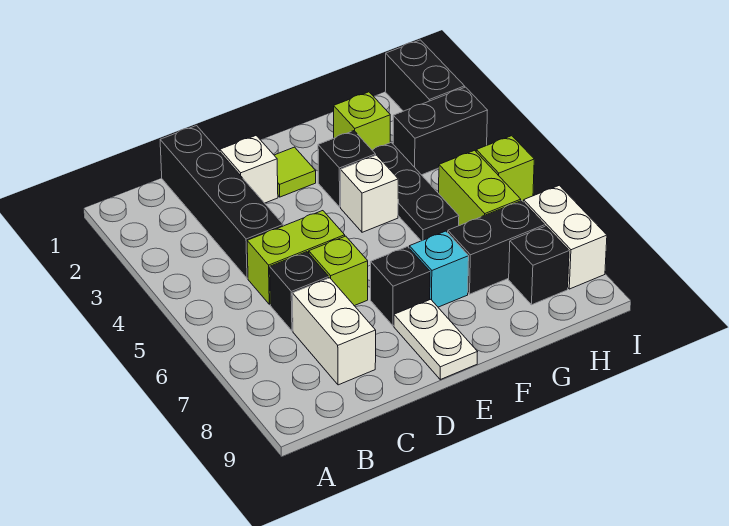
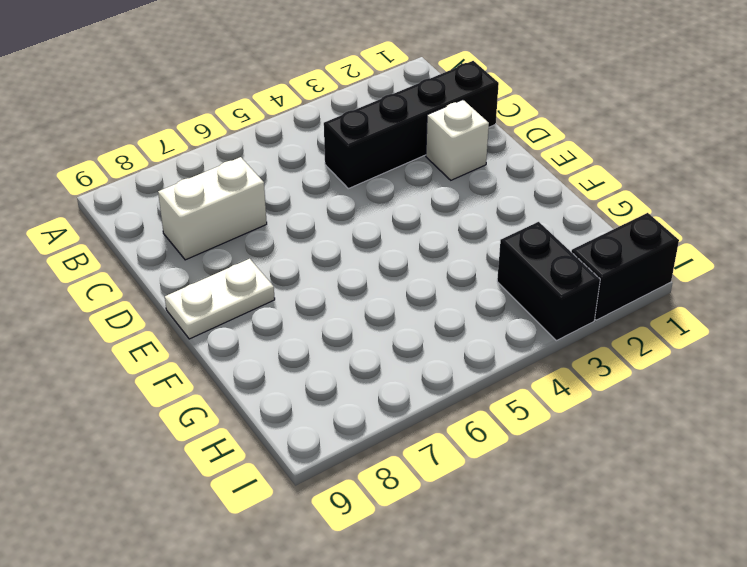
none -> lime brick C5:D5 level 1
none -> black brick C6 level 1
none -> lime brick D6 level 1

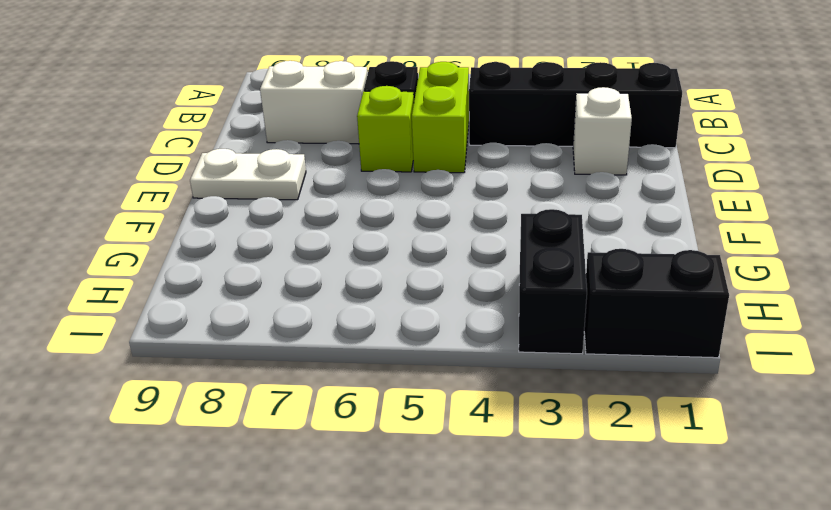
none -> lime tile E2 level 1
none -> black brick E7 level 1
none -> black brick F3 level 1

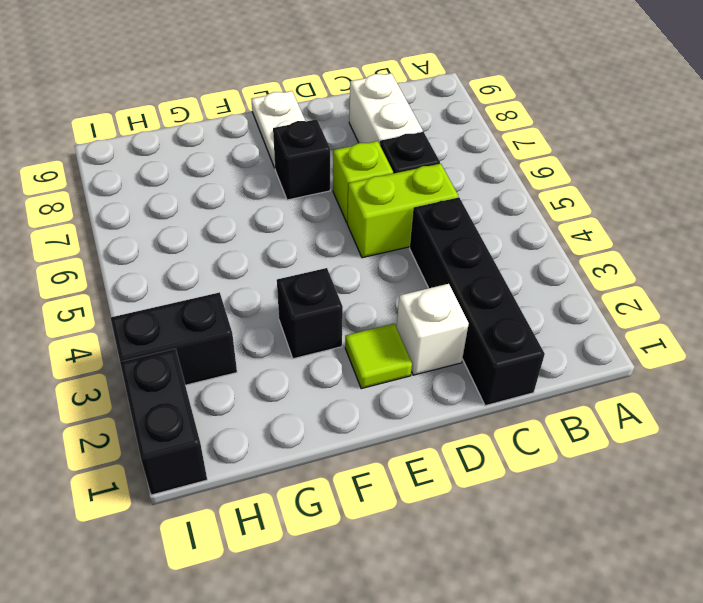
none -> white brick F4 level 1
none -> cyan brick F7 level 1
none -> lime brick G2 level 1

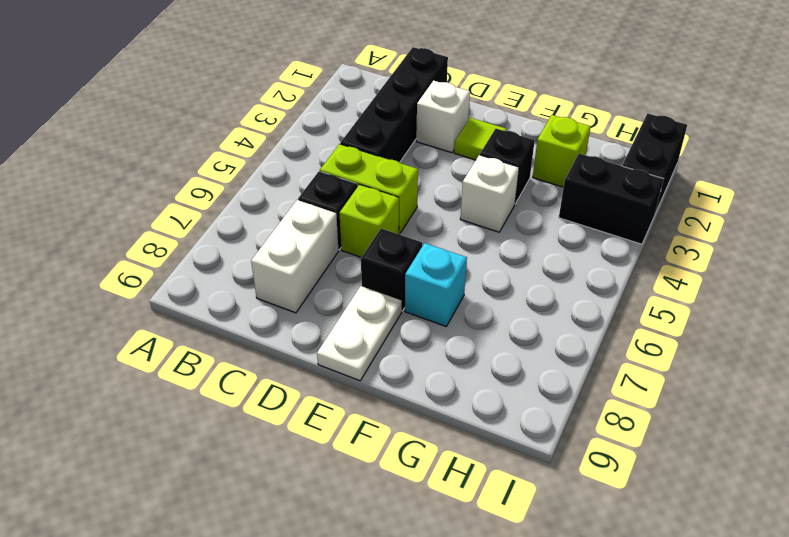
none -> black plate G3:G5 level 1
none -> black brick G7:H7 level 1
none -> lime brick H5:H6 level 1

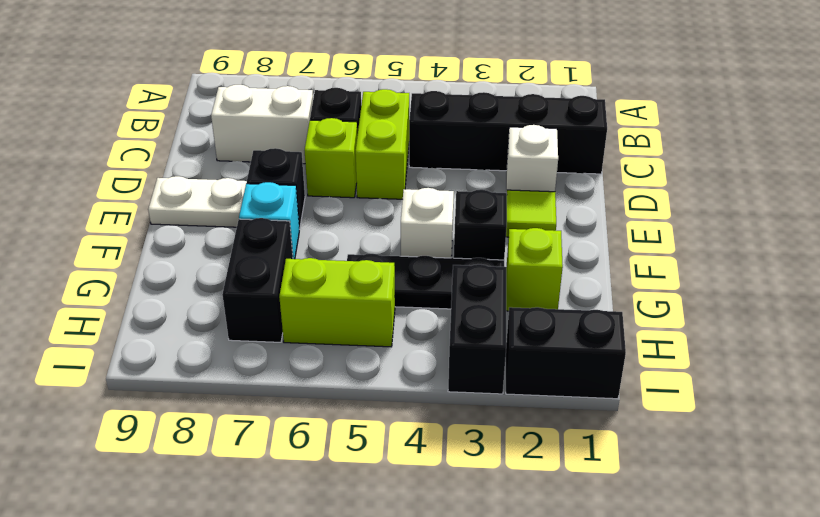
none -> black brick H8 level 1
none -> lime brick I5 level 1
none -> white brick I7:I8 level 1

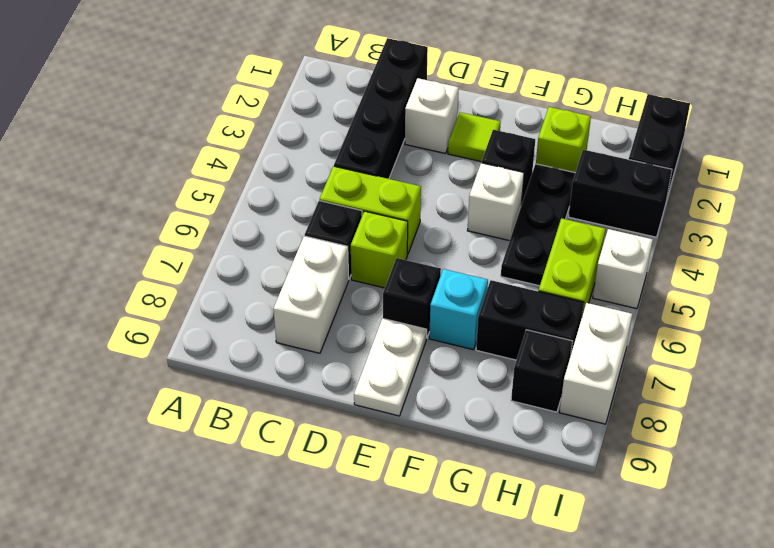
white brick I5 level 1 -> lime brick I5 level 1

